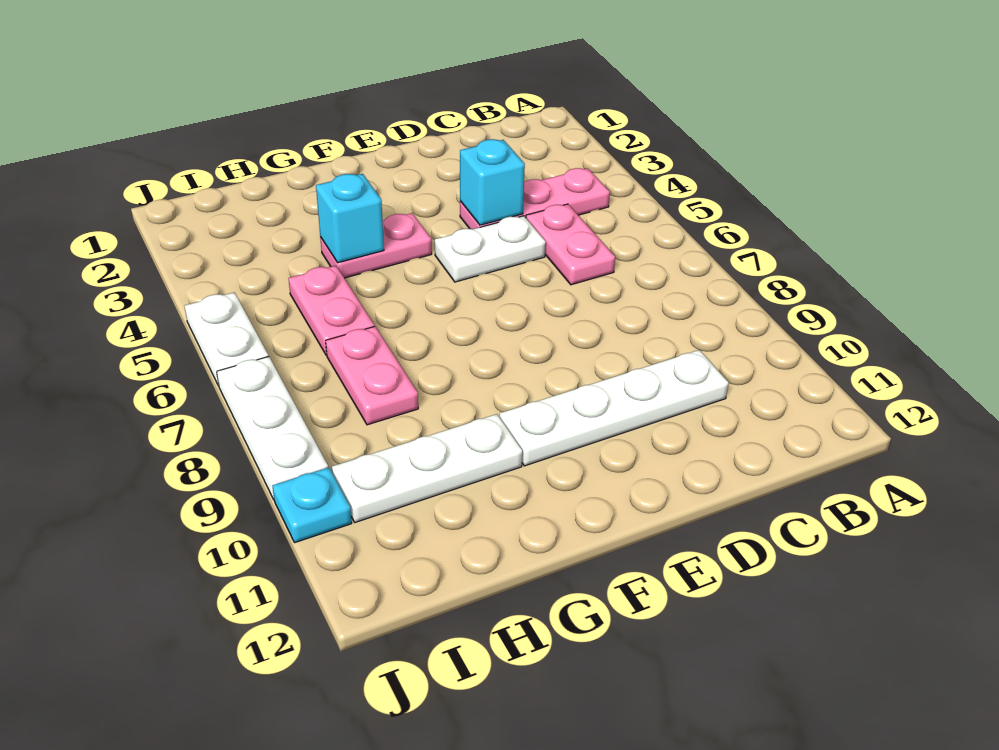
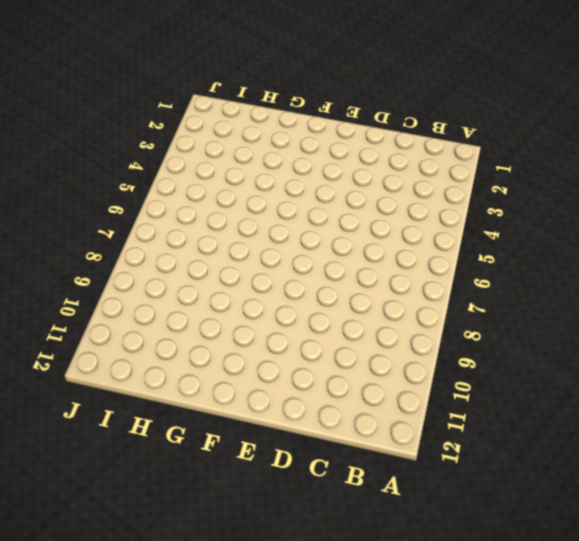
none -> pink plate B4:D4 level 1
none -> pink plate C5:C6 level 1
none -> white plate C10:F10 level 1

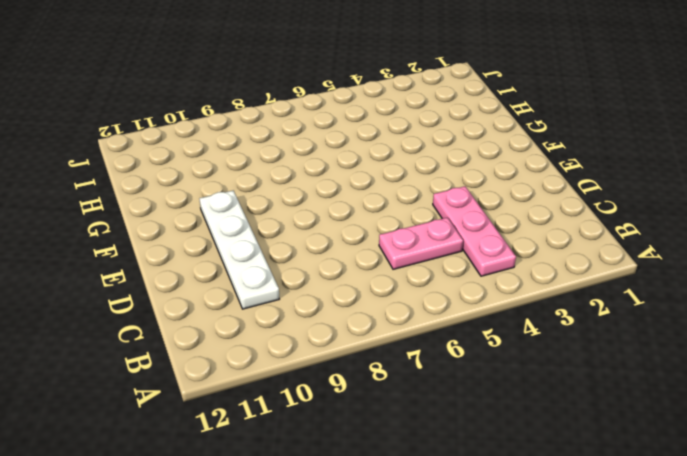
none -> white plate D5:E5 level 1
none -> pink plate F4:G4 level 1
none -> white plate G10:I10 level 1

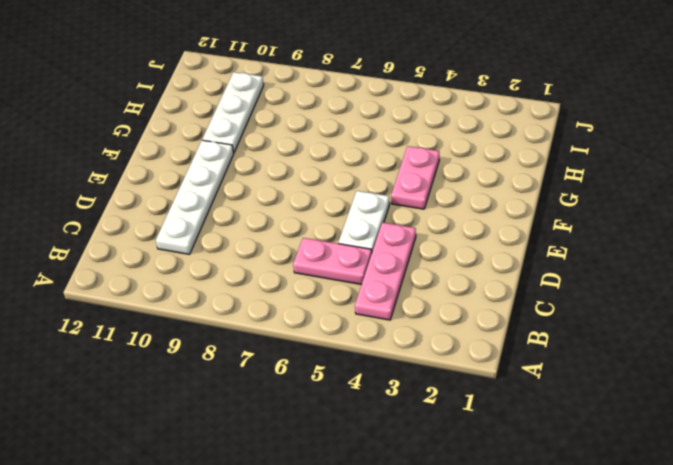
none -> pink plate H5:H6 level 1
none -> pink plate H7:H8 level 1
none -> white plate J5:J6 level 1

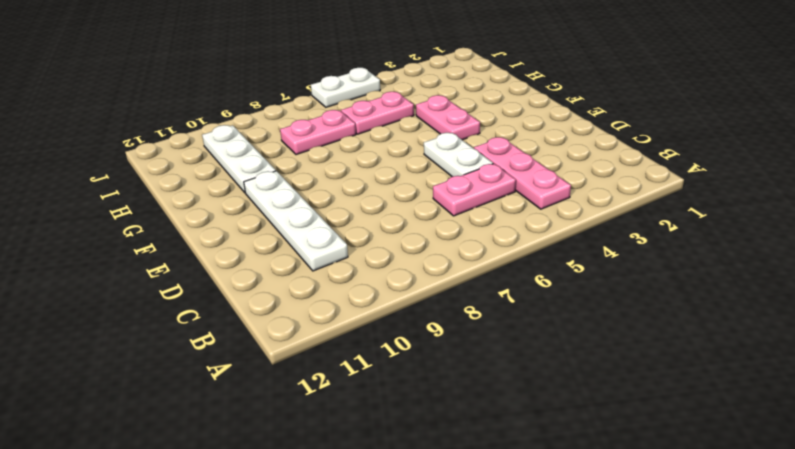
none -> white plate J7:J9 level 1
none -> cyan plate J10 level 1
none -> cyan brick D4 level 2

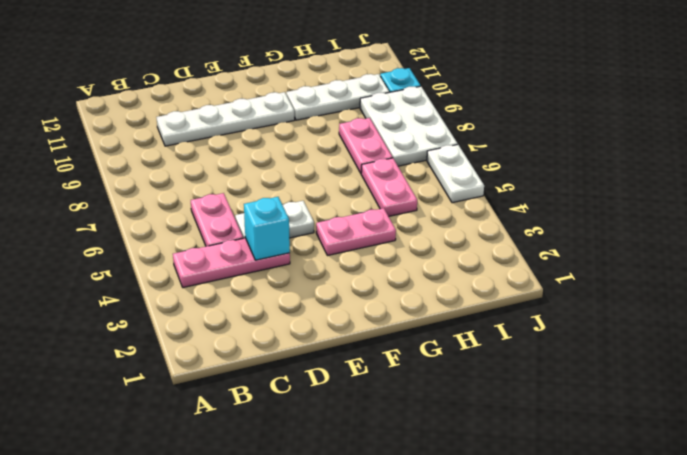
white plate I7:J9 level 1 -> white plate J7:J9 level 1
none -> cyan brick G4 level 2

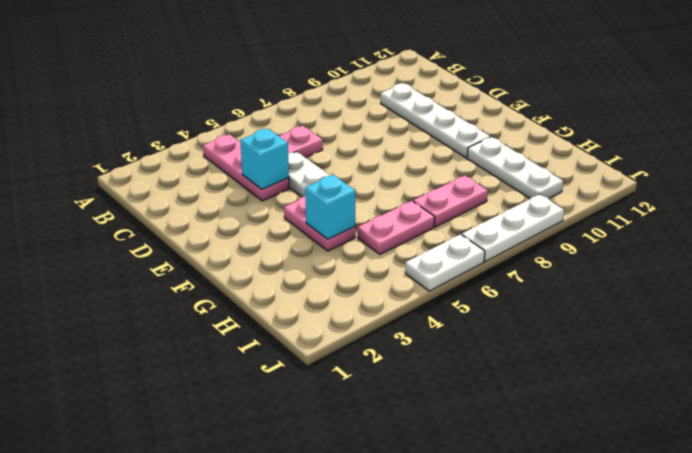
none -> cyan plate J10 level 1

